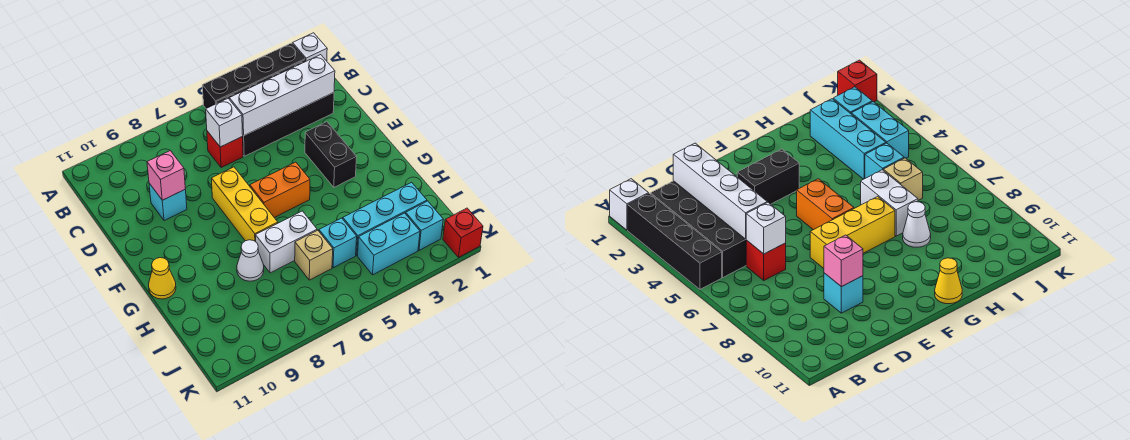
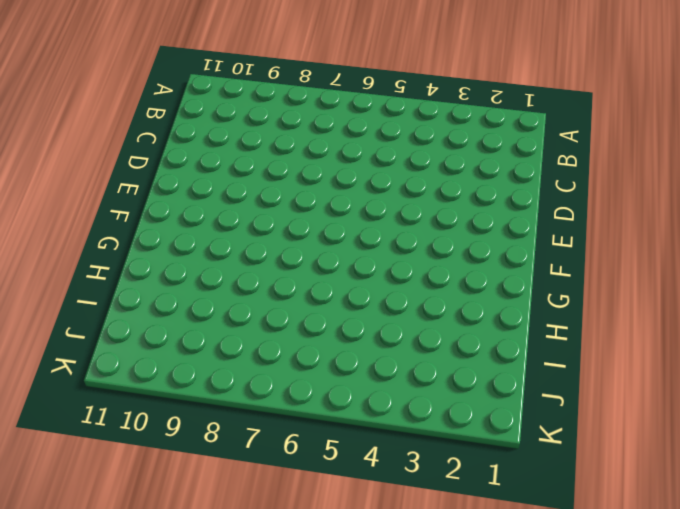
none -> white brick A1 level 1
none -> black brick A2:A5 level 1
none -> black brick B2:C5 level 1

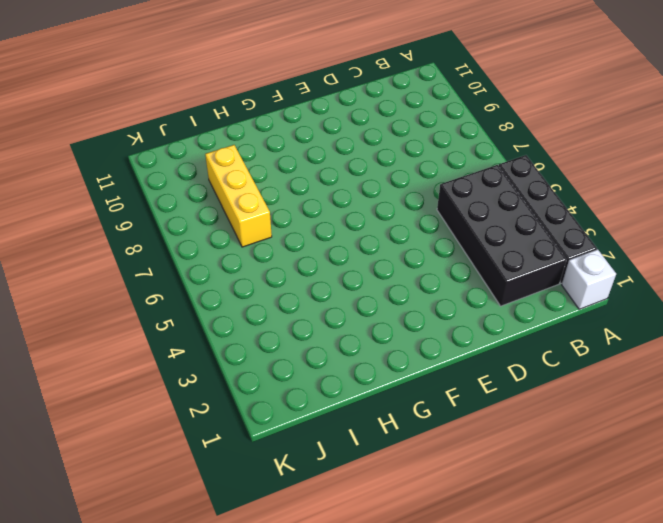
yellow brick I7:I9 level 1 -> yellow brick E7:G7 level 1
none -> red brick C6 level 1
none -> cyan brick D9 level 1
none -> black brick E3:F3 level 1

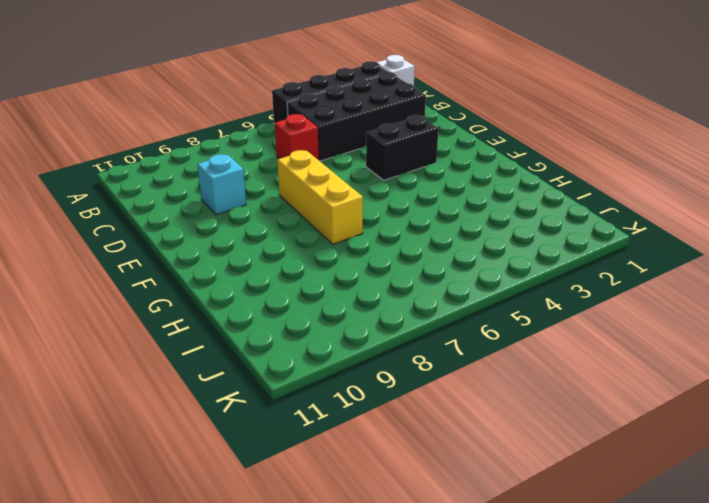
black brick E3:E4 level 1 -> black brick E3:F3 level 1
none -> orange brick F5:F6 level 1
none -> yellow cone G11 level 1
none -> white brick H6:H7 level 1

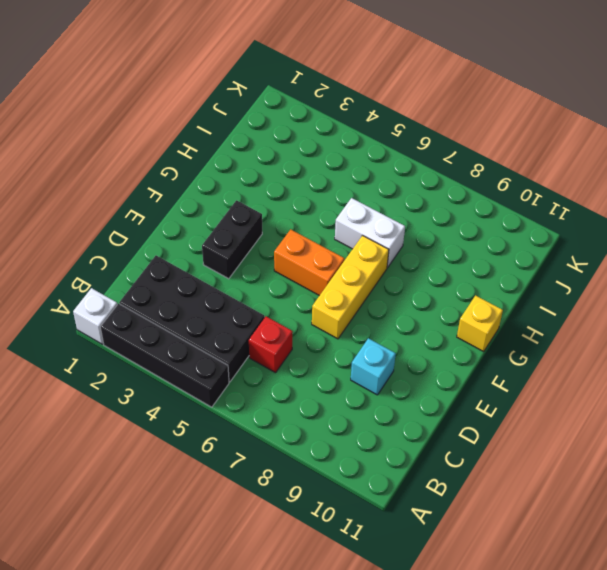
yellow brick G11 level 1 -> yellow cone G11 level 1
none -> white cone H8 level 1
none -> cyan brick I2:I4 level 1
none -> cyan brick I5 level 1

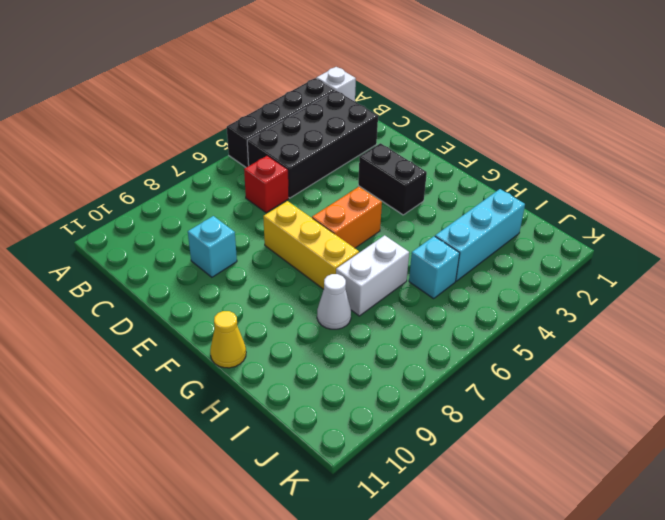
none -> tan brick I6 level 1
none -> cyan brick J2 level 1
none -> cyan brick J3:J4 level 1

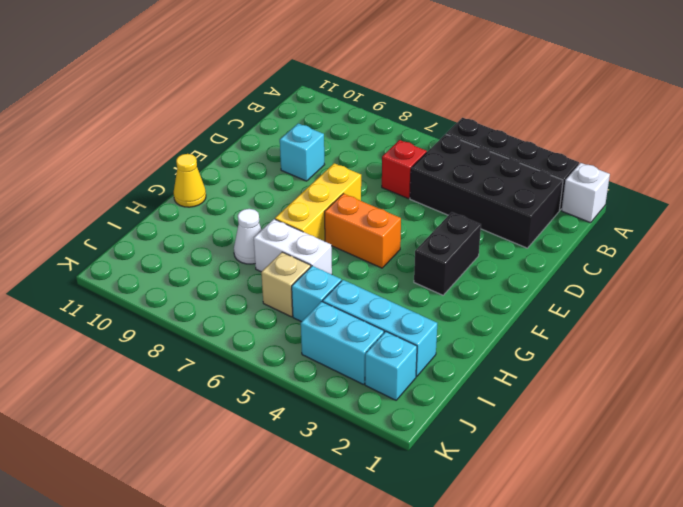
none -> red brick K1 level 1
none -> white brick C2:C5 level 2
none -> white brick C6 level 2

